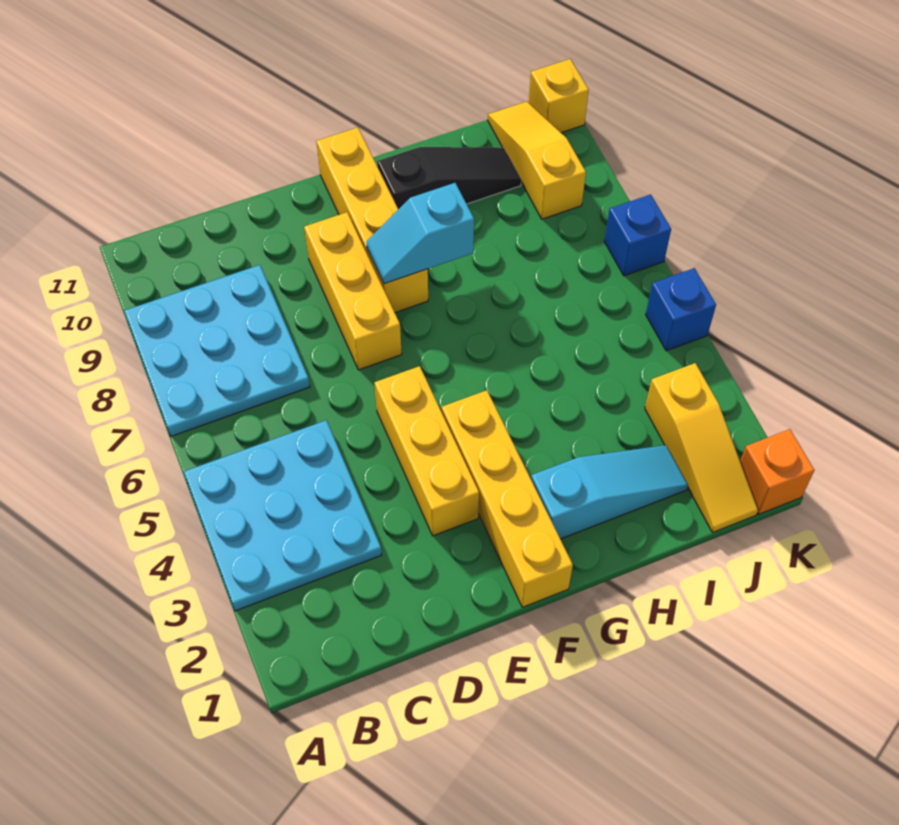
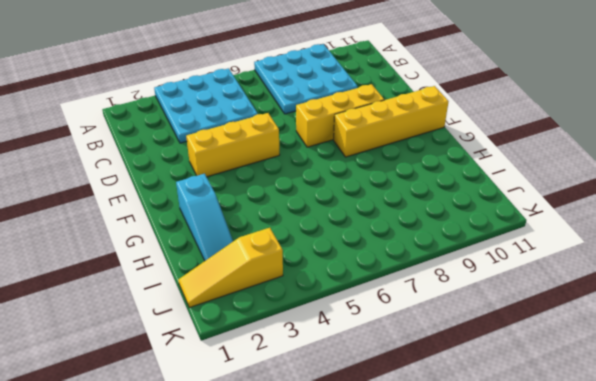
none -> yellow brick F1:F4 level 1
none -> black slope G10:I10 level 1 top G
none -> yellow slope J9:J11 level 1 top 9

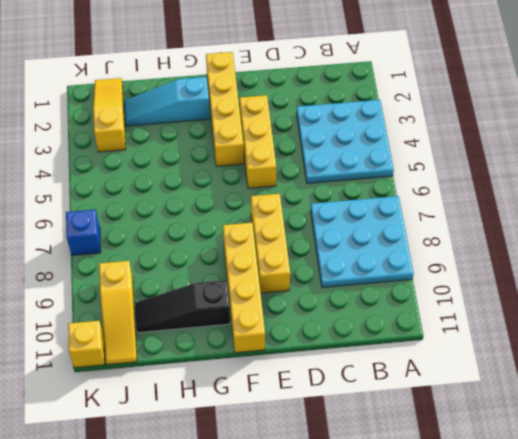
none -> orange brick K1 level 1
none -> blue brick K5 level 1
none -> cyan slope F8:G8 level 2 top G

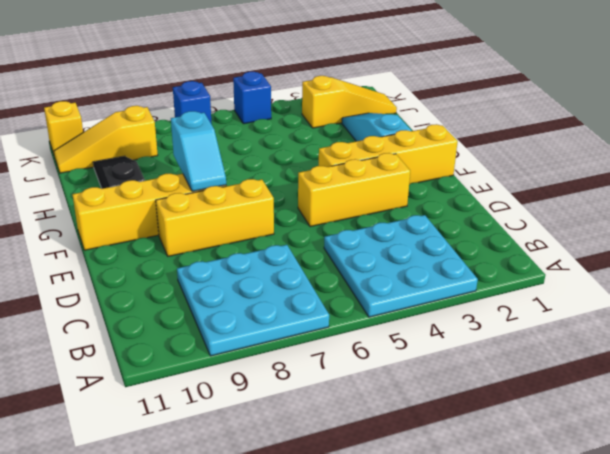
none -> orange brick K1 level 1

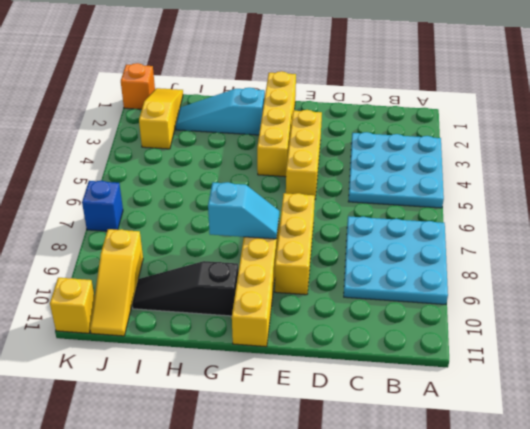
none -> blue brick K5 level 1

